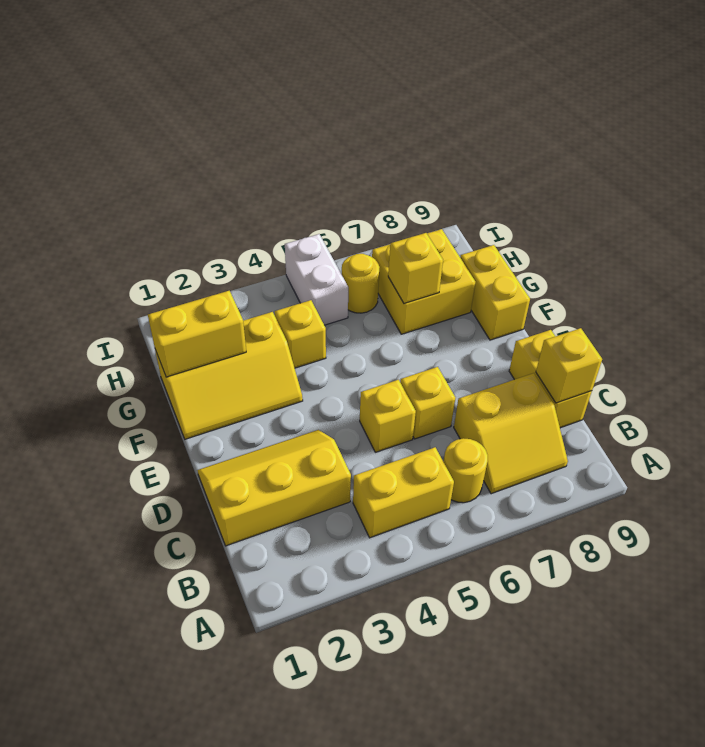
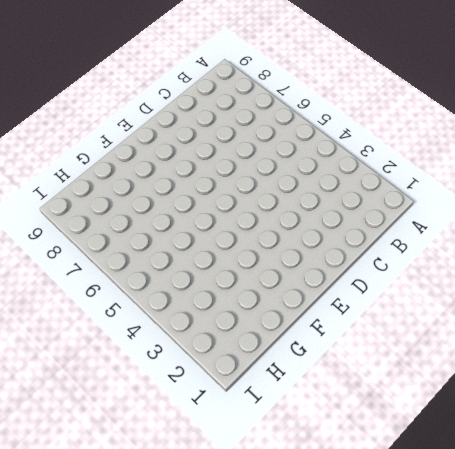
none -> yellow brick B4:B5 level 1
none -> yellow round brick B6 level 1
none -> yellow slope B7:C8 level 1 top C

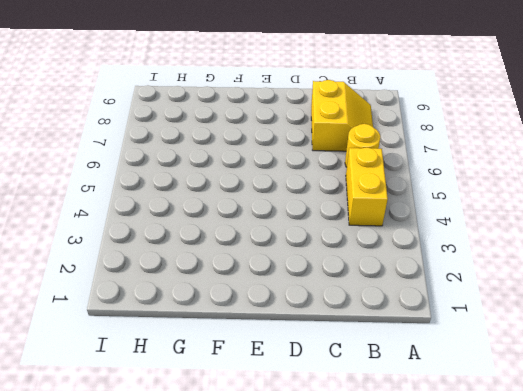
none -> yellow slope C1:D3 level 1 top C
none -> yellow brick C9:D9 level 1
none -> yellow brick D5 level 1

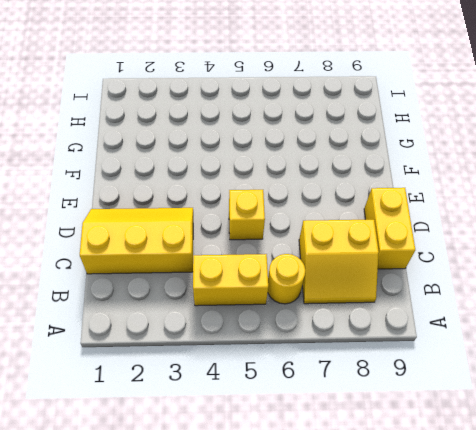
none -> yellow brick D6 level 1
none -> yellow slope F1:G3 level 1 top G
none -> yellow brick F9:G9 level 1

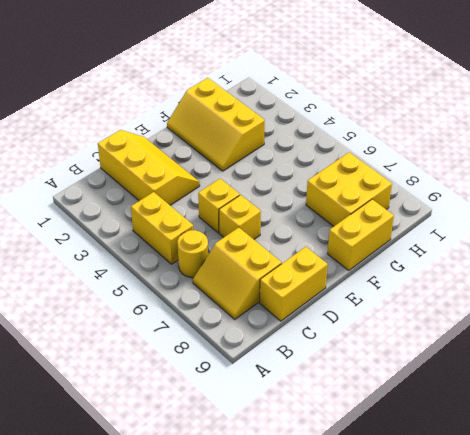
none -> yellow brick G4 level 1
none -> white brick H5:I5 level 1
none -> yellow round brick H6 level 1

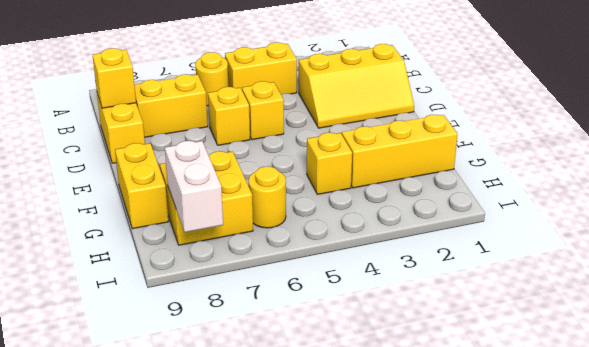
white brick H8:I8 level 2 -> white brick H5:I5 level 1
none -> yellow brick G1:G2 level 2
none -> yellow brick G7 level 2

